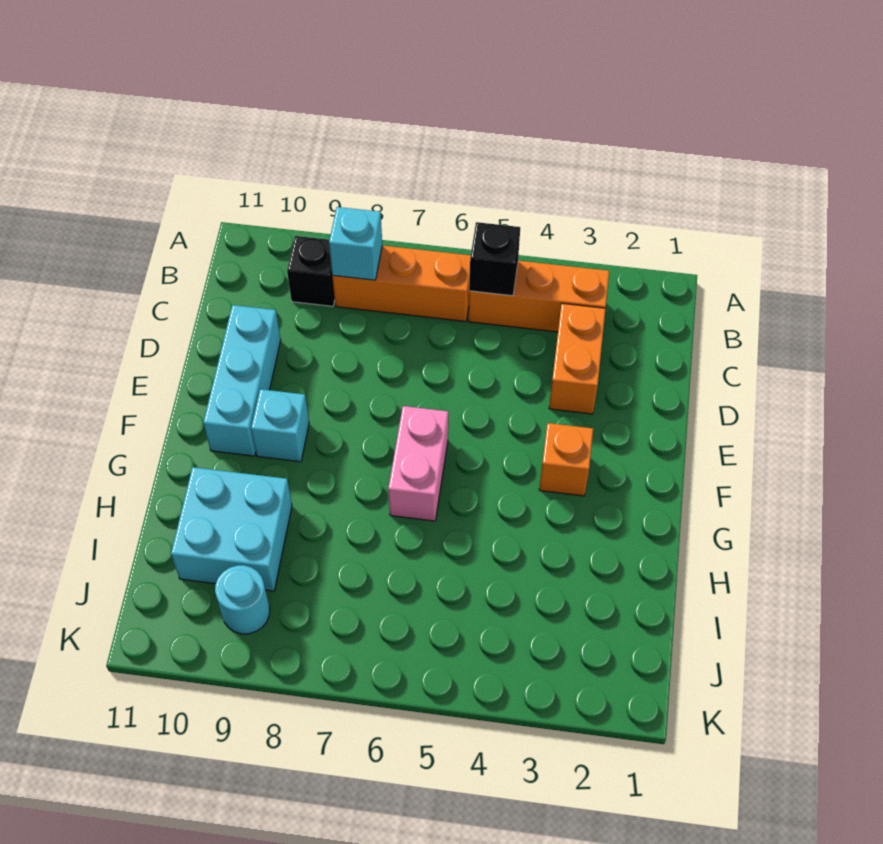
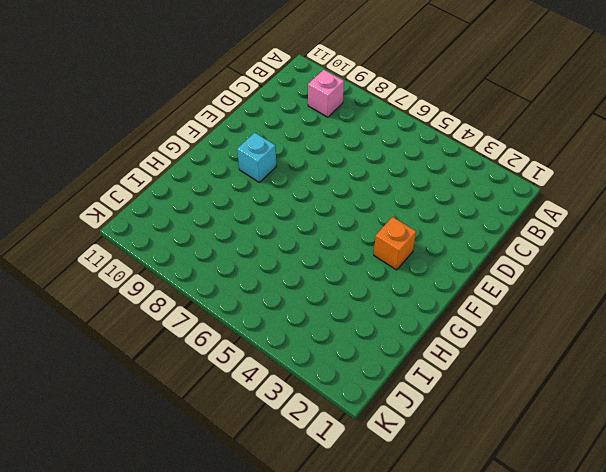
pink brick B9 level 1 -> black brick B9 level 1
none -> orange brick B3:B5 level 1
none -> orange brick B6:B8 level 1
none -> orange brick C3:D3 level 1

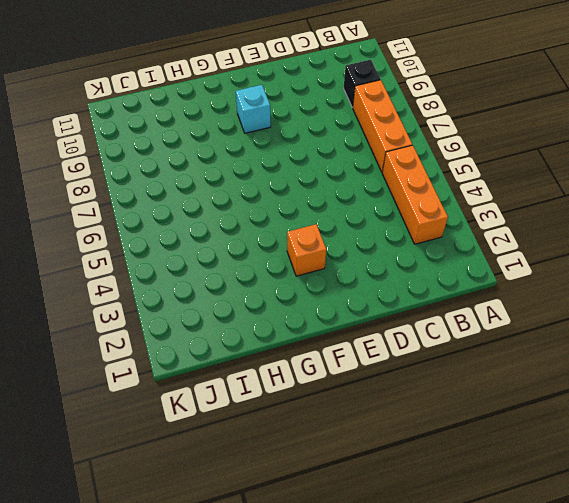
none -> orange brick C3:D3 level 1
none -> cyan brick D10:F10 level 1
none -> pink brick F6:G6 level 1

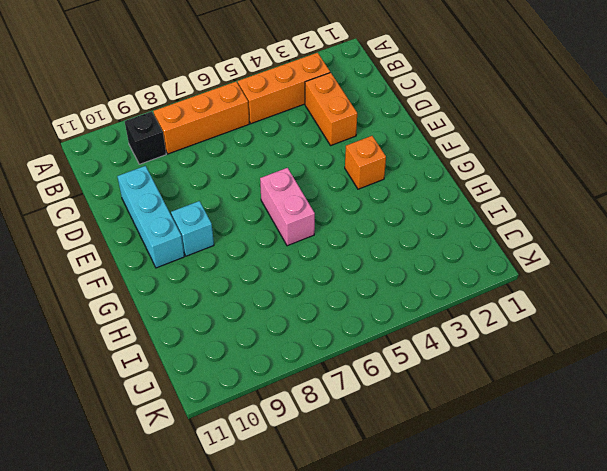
none -> cyan brick H9:I10 level 1
none -> cyan round brick J9 level 1
none -> black brick B5 level 2

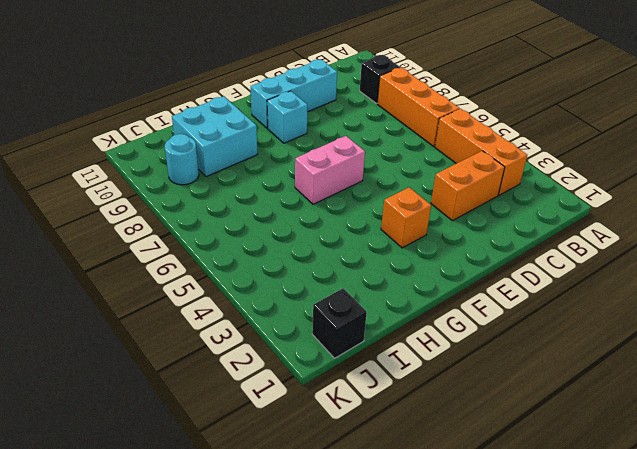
black brick J1 level 1 -> black brick B5 level 2
none -> cyan brick B8 level 2

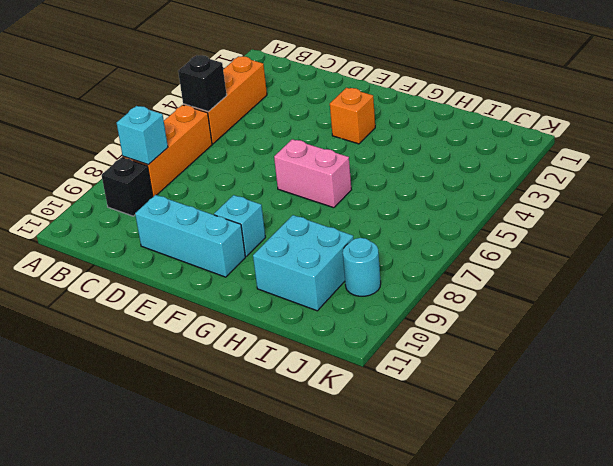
none -> orange brick C3:D3 level 1

